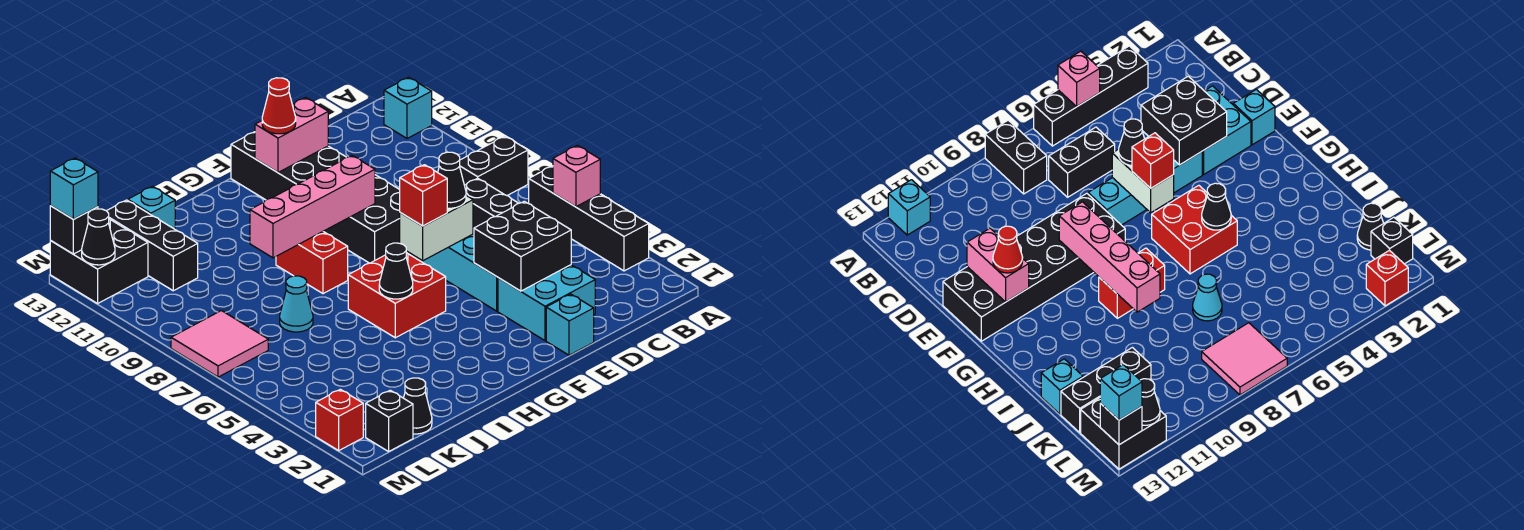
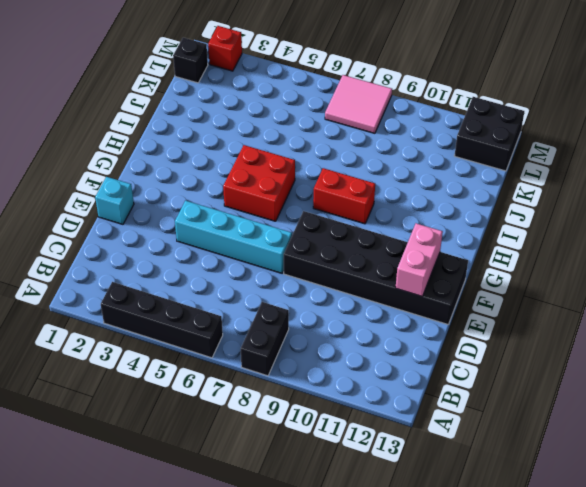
none -> cyan brick A12 level 1
none -> black brick C6:C7 level 1
none -> cyan brick D2:E3 level 1
none -> cyan cone J7 level 1

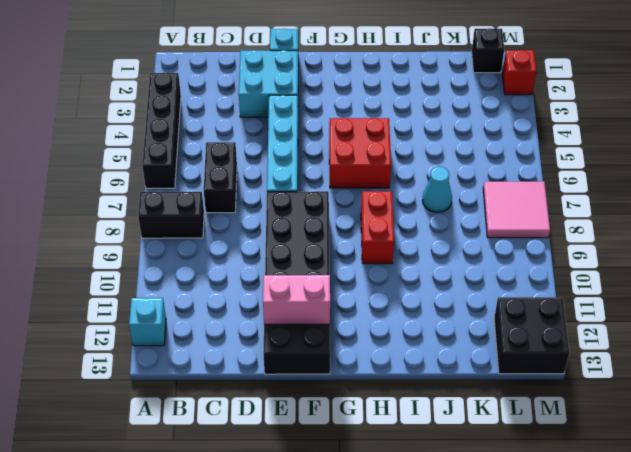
none -> cyan brick J13 level 1
none -> black cone K1 level 1
none -> black brick K11:K13 level 1
none -> pink brick A5 level 2

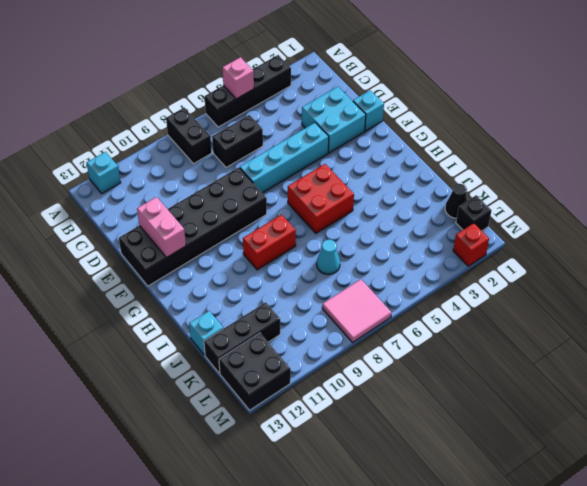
none -> black brick D3:E4 level 2
none -> white brick E6:F6 level 2
none -> pink brick F9:I9 level 2
none -> black cone H5 level 2

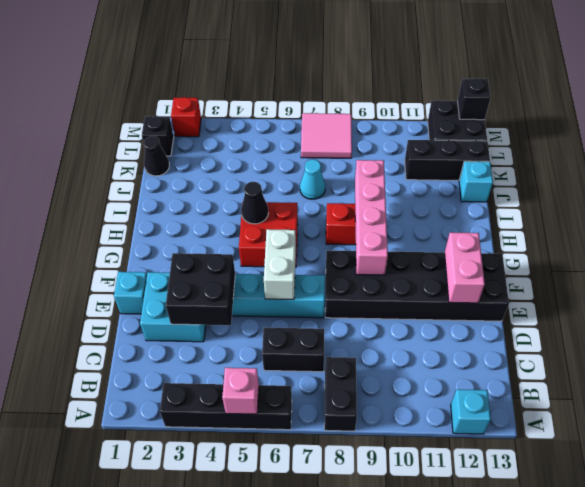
none -> black cone M12 level 2
none -> black cone E6 level 3
none -> red brick F6 level 3
none -> red cone F12 level 3

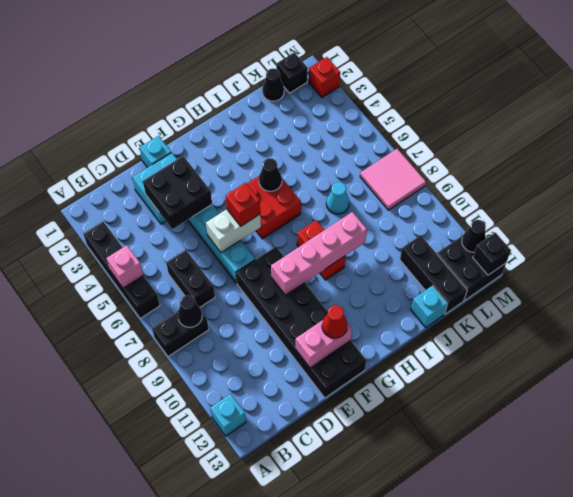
black cone B8 level 2 -> black cone E6 level 3
none -> cyan brick M13 level 3

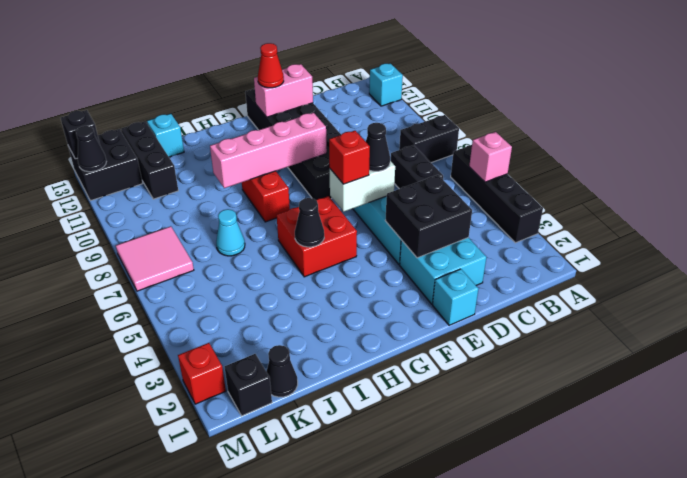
none -> cyan brick M13 level 3

